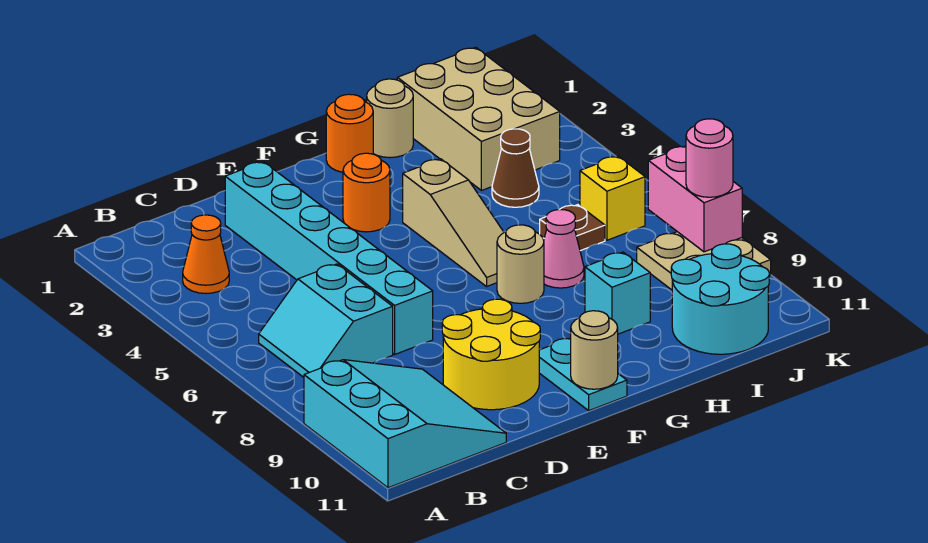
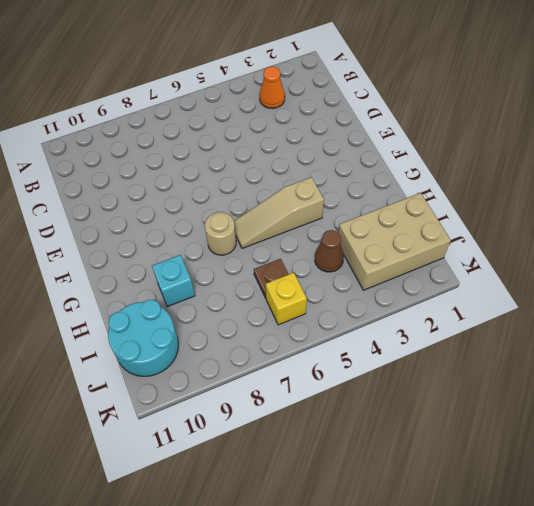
none -> cyan slope A9:C11 level 1 top A
none -> cyan slope B6:C7 level 1 top C
none -> cyan brick D2:D7 level 1

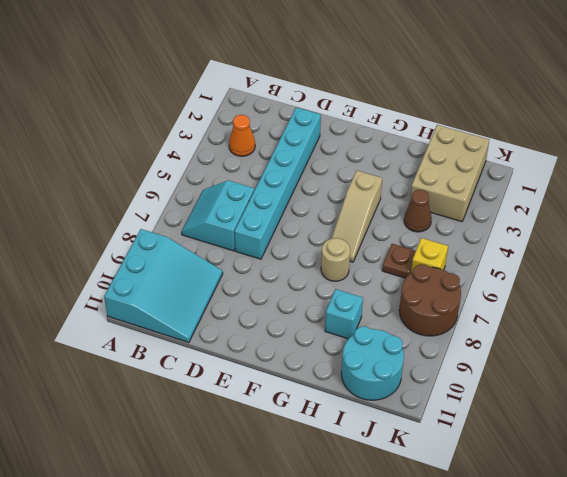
brown round brick J7:K8 level 1 -> tan plate J8:K9 level 1
none -> yellow round brick D9:E10 level 1
none -> orange round brick F3 level 1
none -> cyan plate F10:F11 level 1

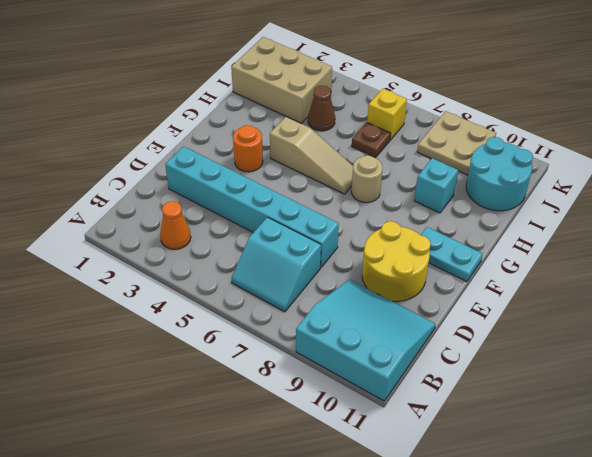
none -> orange round brick G1 level 1
none -> tan round brick H1 level 1
none -> pink cone H7 level 1

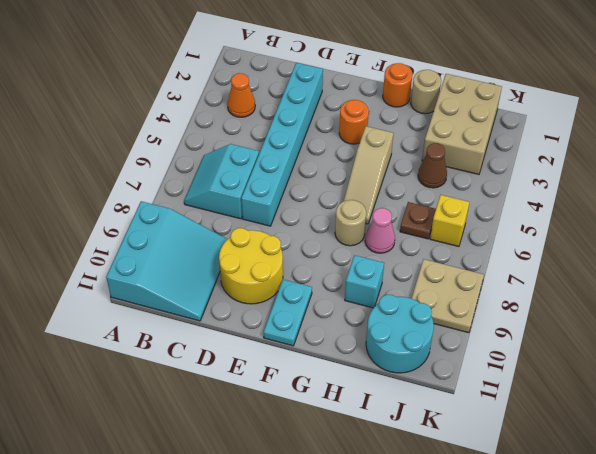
none -> tan round brick F11 level 2
none -> pink brick K7:K8 level 2
none -> pink round brick K8 level 3

